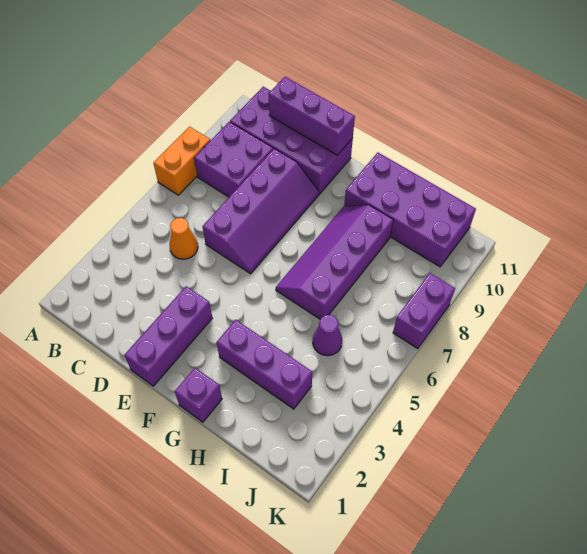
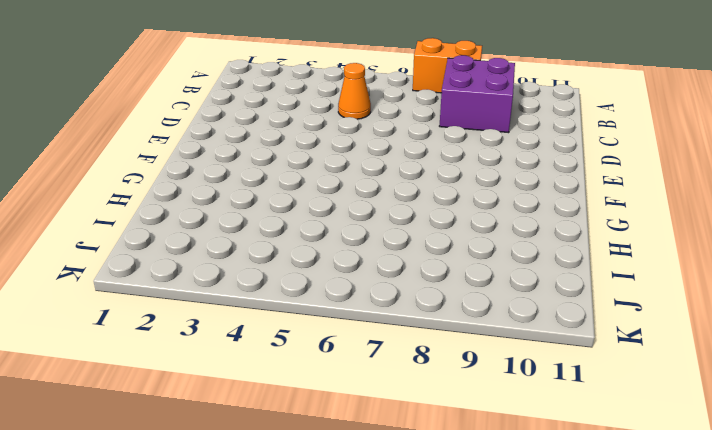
none -> purple brick B10:E11 level 1
none -> purple slope D6:E9 level 1 top D
none -> purple brick E1:E3 level 1

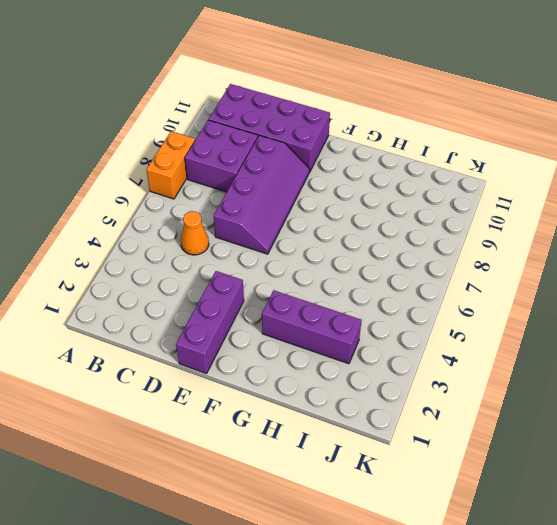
none -> purple brick G1 level 1
none -> purple slope G6:H9 level 1 top H
none -> purple brick G10:J11 level 1

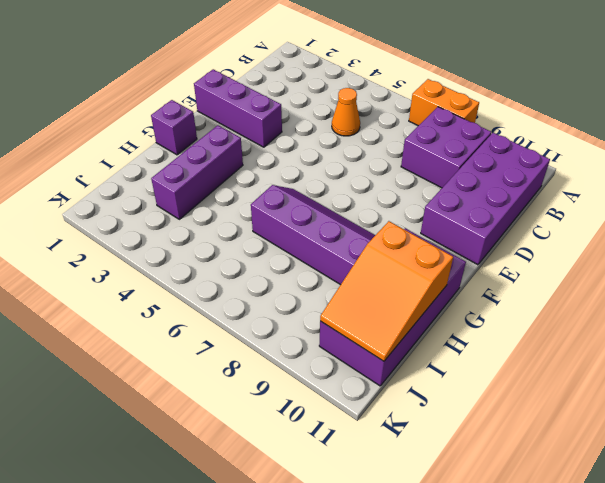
orange slope H10:J11 level 2 top H -> none
none -> purple slope D6:E9 level 1 top D
none -> purple cone I5 level 1
none -> purple brick K7:K8 level 1

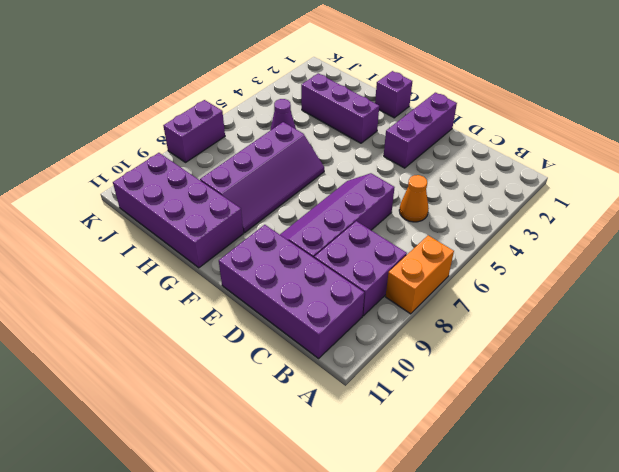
none -> purple brick C11:E11 level 2

